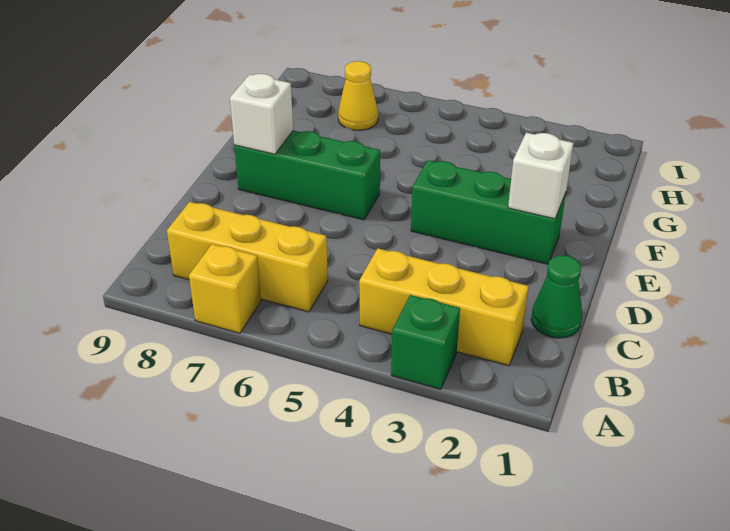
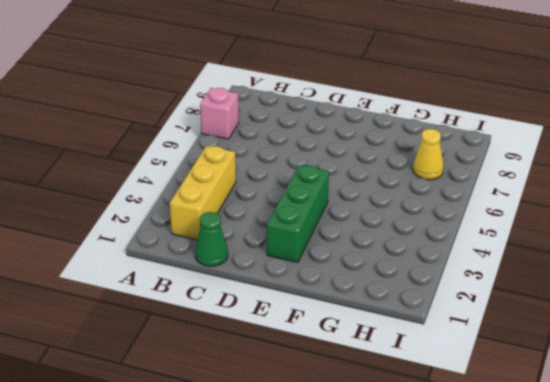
pink brick A7 level 1 -> yellow brick A7 level 1
none -> green brick A3 level 1
none -> yellow brick B6:B8 level 1

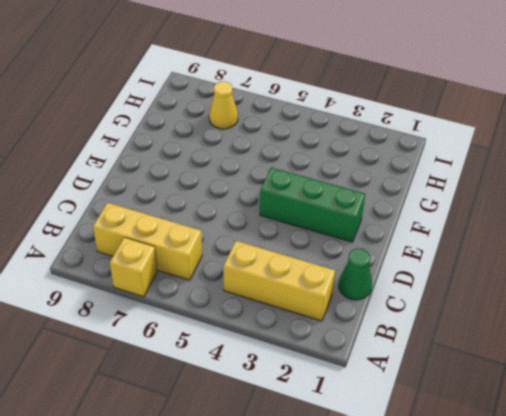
none -> green brick A3 level 1
none -> green brick E6:E8 level 1

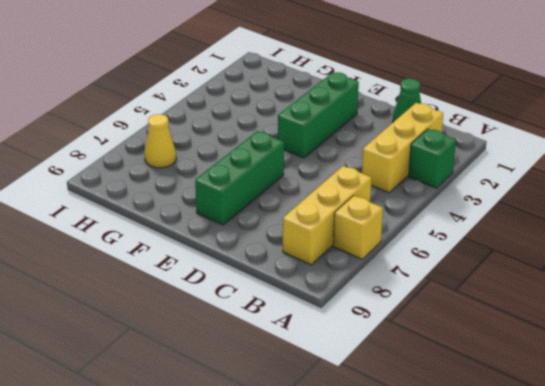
none -> white brick E2 level 2
none -> white brick E8 level 2

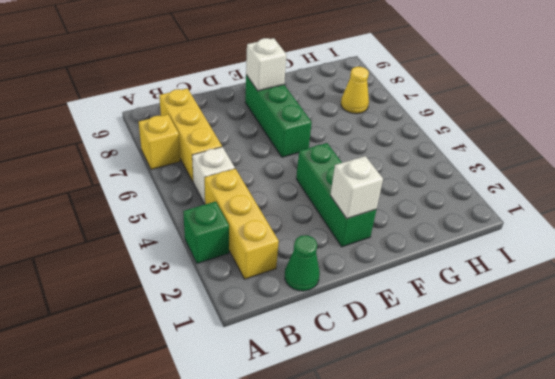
white brick B5 level 1 -> none

